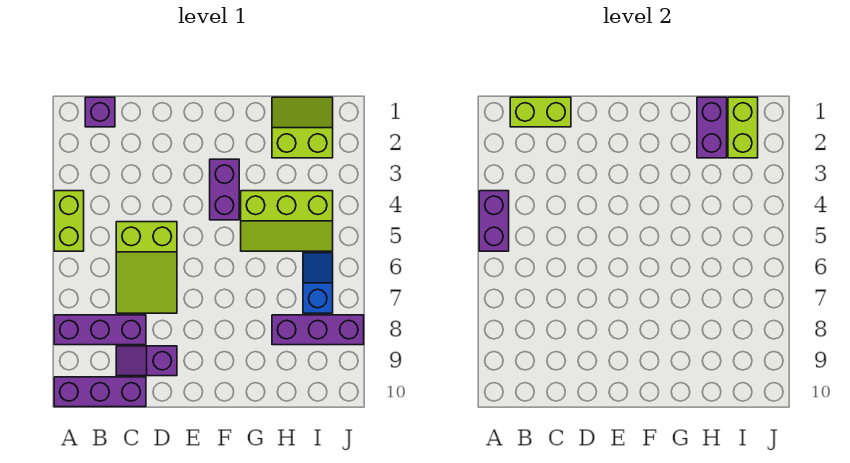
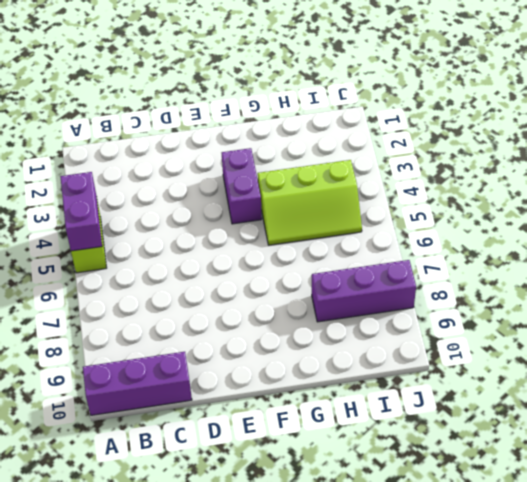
none -> purple brick A8:C8 level 1
none -> purple brick B1 level 1
none -> lime slope C5:D7 level 1 top 5

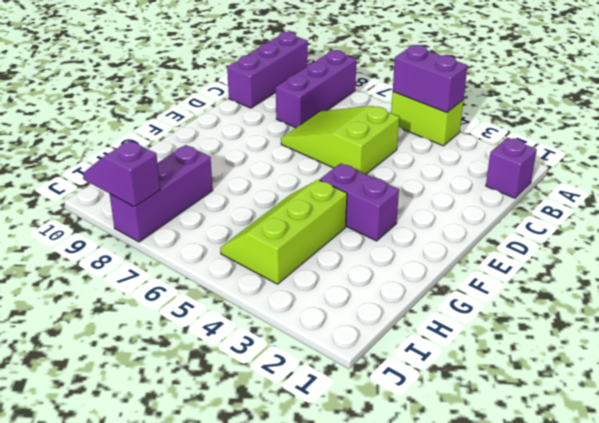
purple slope J8:J9 level 2 top 8 -> purple slope C9:D9 level 1 top D
none -> lime slope H1:I2 level 1 top 2
none -> blue slope I6:I7 level 1 top 7
none -> lime brick B1:C1 level 2

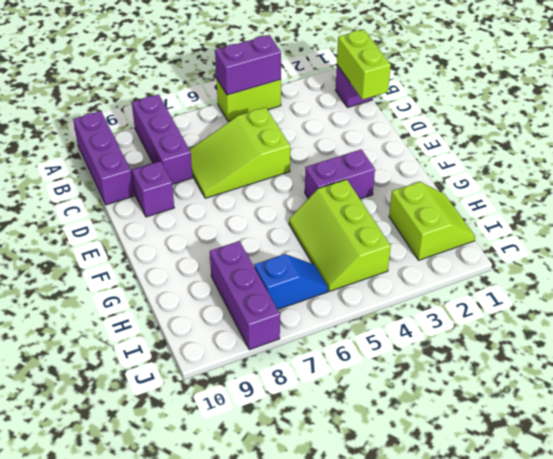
none -> purple brick H1:H2 level 2
none -> lime brick I1:I2 level 2

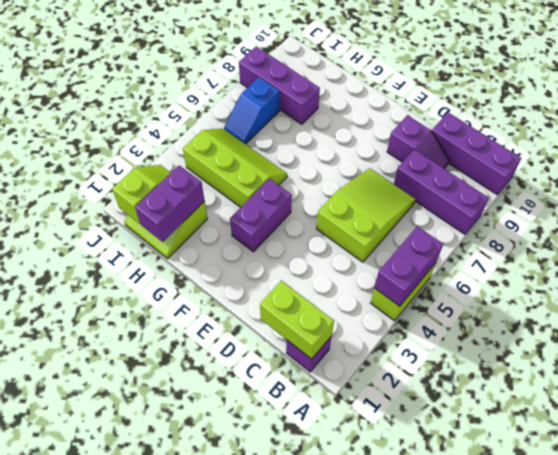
lime slope I1:I2 level 2 top 1 -> lime brick I1:I2 level 2

